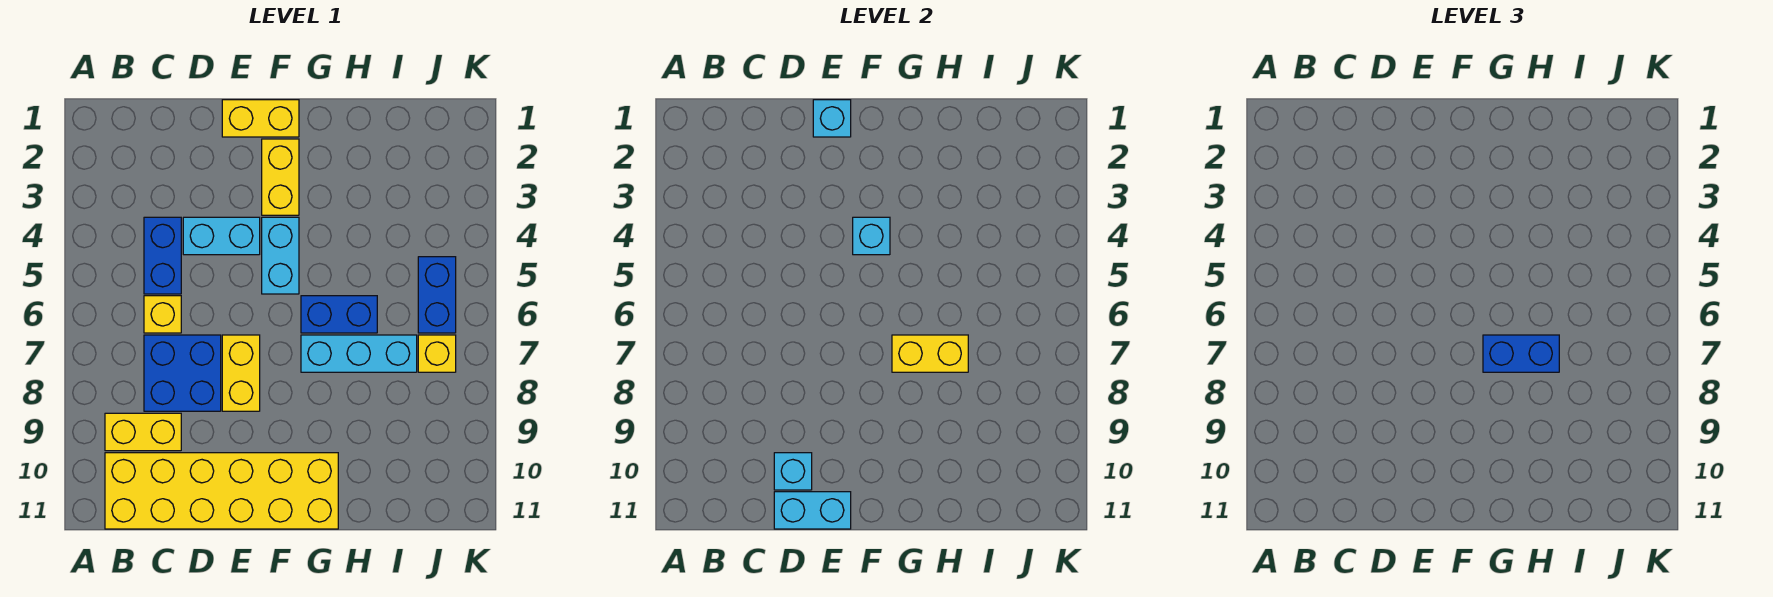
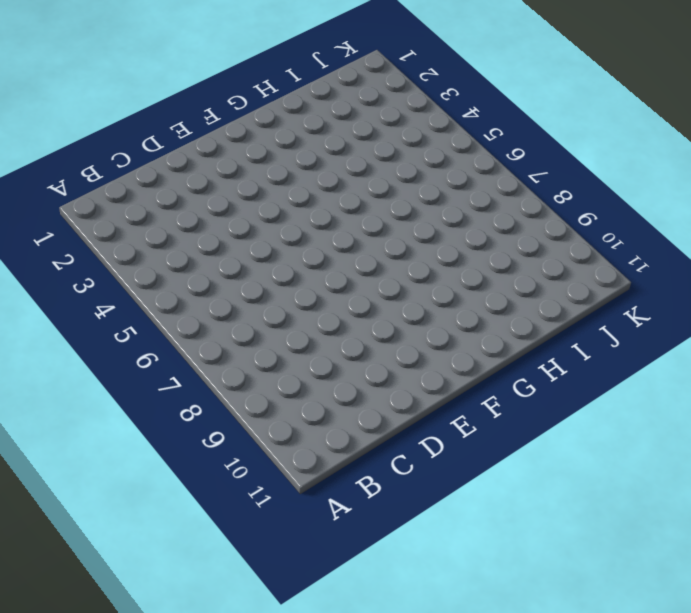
none -> yellow brick B9:C9 level 1
none -> yellow brick B10:G11 level 1
none -> blue brick C4:C5 level 1

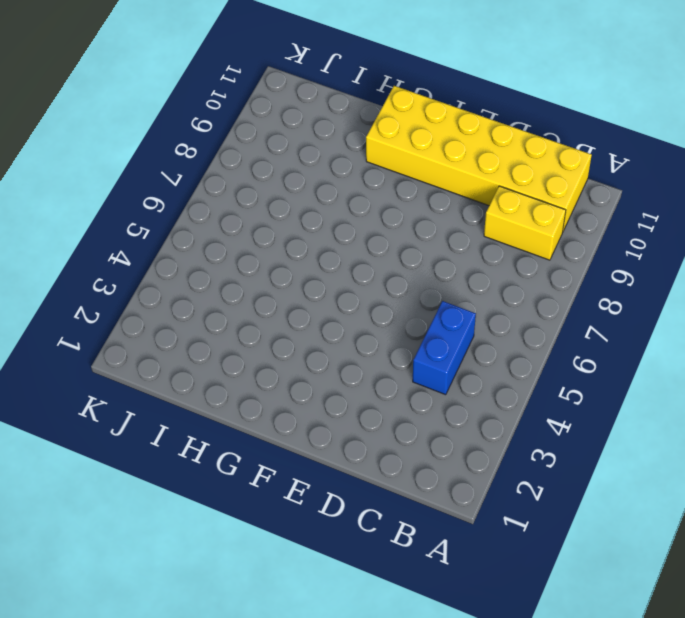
none -> yellow brick C6 level 1
none -> blue brick C7:D8 level 1
none -> cyan brick D4:E4 level 1

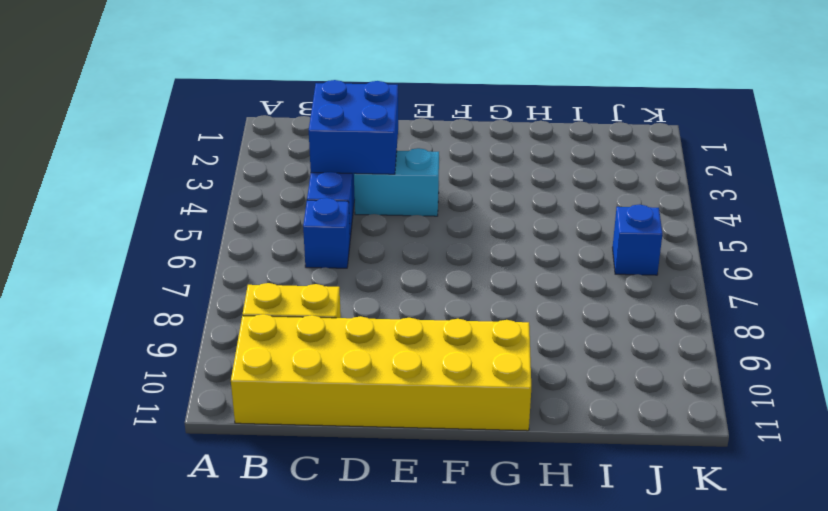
blue brick C3:D4 level 2 -> blue brick C7:D8 level 1
blue brick C6 level 1 -> yellow brick C6 level 1
blue brick J6 level 1 -> blue brick J5:J6 level 1
none -> yellow brick E1:F1 level 1
none -> yellow brick E7:E8 level 1
none -> yellow brick F2:F3 level 1

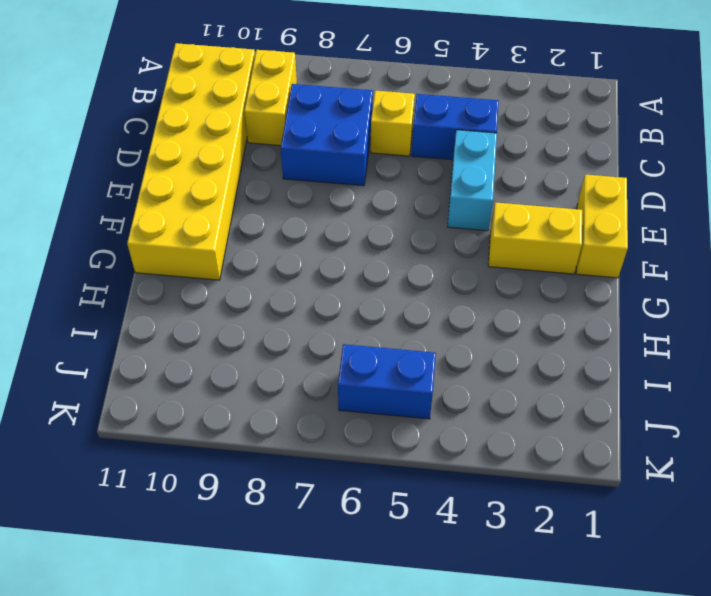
none -> yellow brick E7:E8 level 1
none -> cyan brick F4:F5 level 1
none -> blue brick G6:H6 level 1

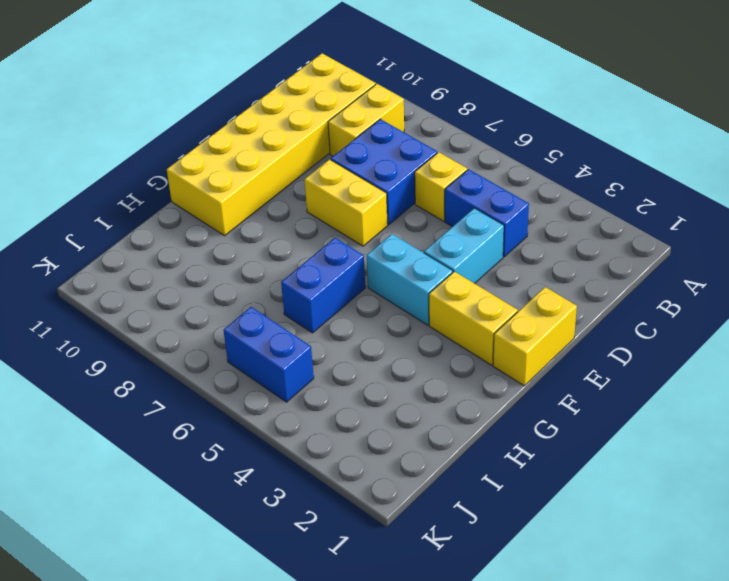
none -> cyan brick G7:I7 level 1
none -> yellow brick J7 level 1
none -> cyan brick D10 level 2

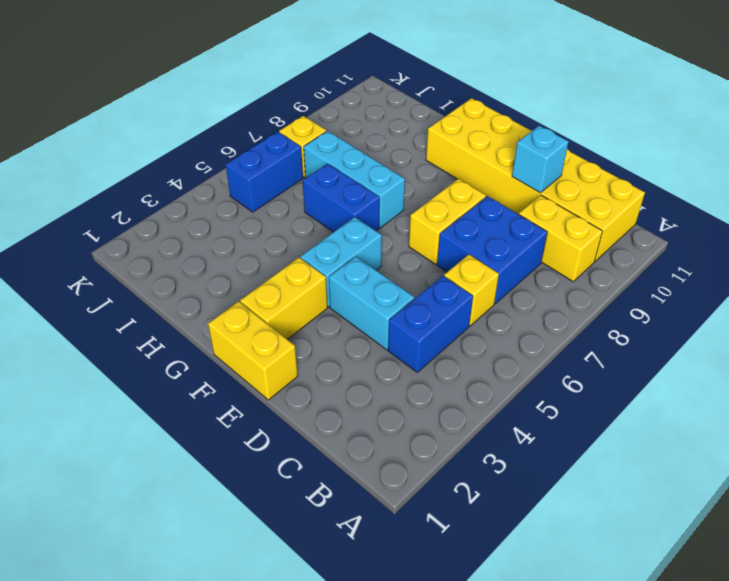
none -> cyan brick D11:E11 level 2
none -> cyan brick E1 level 2
none -> cyan brick F4 level 2

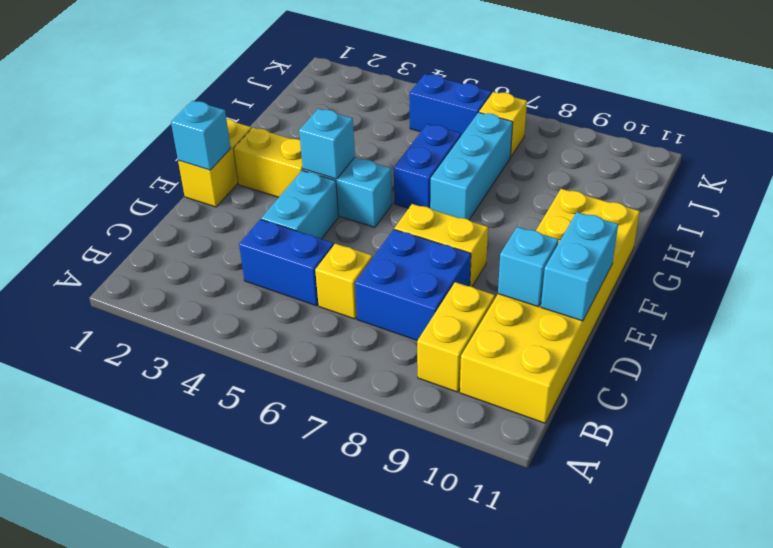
none -> yellow brick G7:H7 level 2
none -> blue brick G7:H7 level 3

